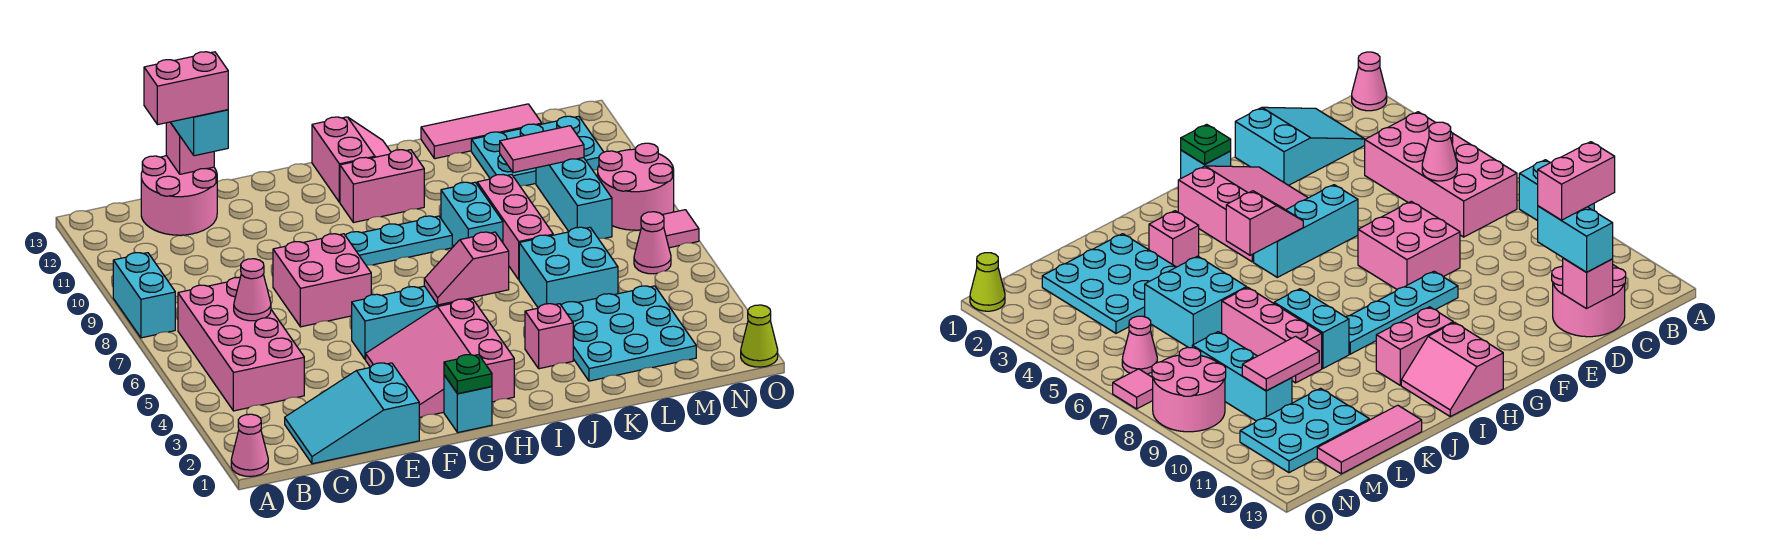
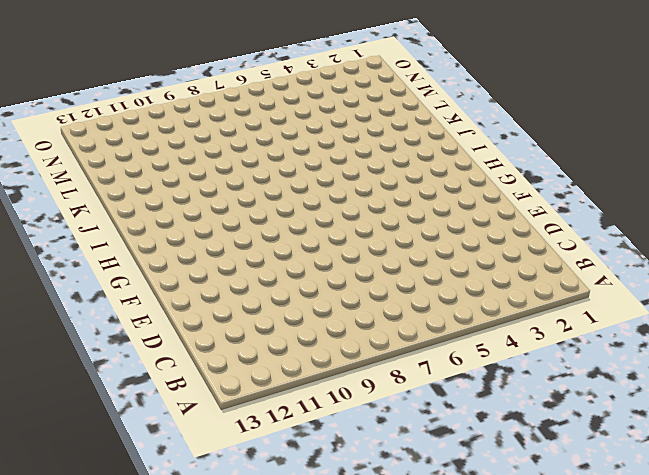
none -> pink cone A1 level 1
none -> cyan brick A8:A9 level 1
none -> pink brick B4:C7 level 1
none -> cyan slope C1:E2 level 1 top E

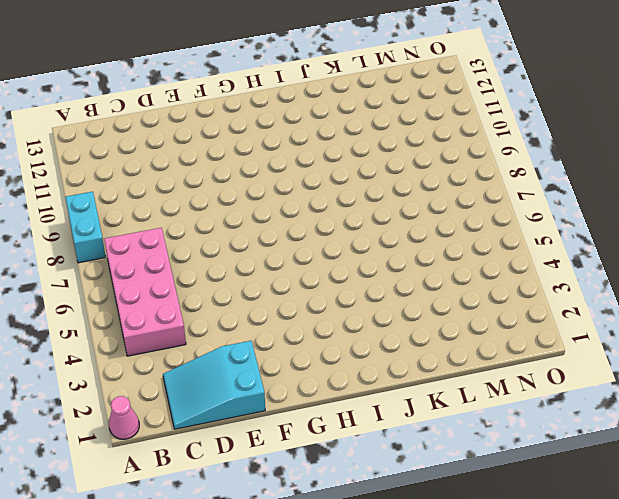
none -> pink round brick C12:D13 level 1
none -> pink brick E7:F8 level 1
none -> pink slope F2:H4 level 1 top H
none -> cyan brick F5:H5 level 1

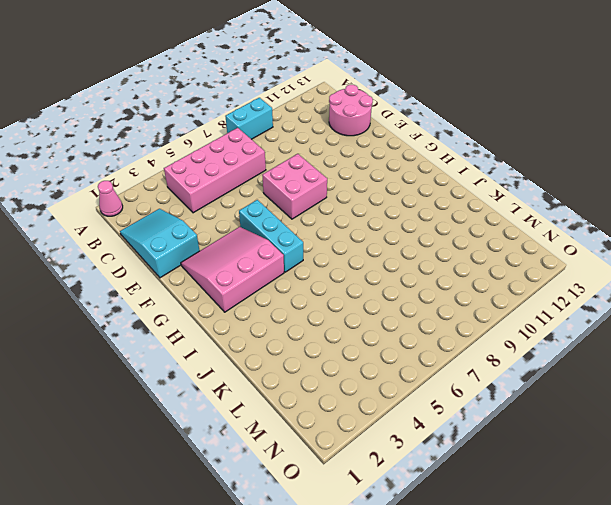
none -> cyan plate F9:I9 level 1
none -> cyan brick G1 level 1
none -> pink brick H11:I11 level 1
none -> pink slope H12:I13 level 1 top H

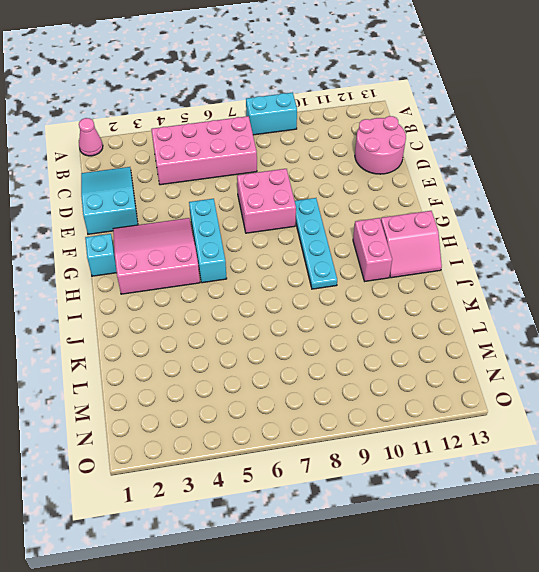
none -> pink brick J3 level 1
none -> cyan brick J8:J9 level 1
none -> cyan plate K2:M4 level 1
none -> cyan brick K5:L6 level 1

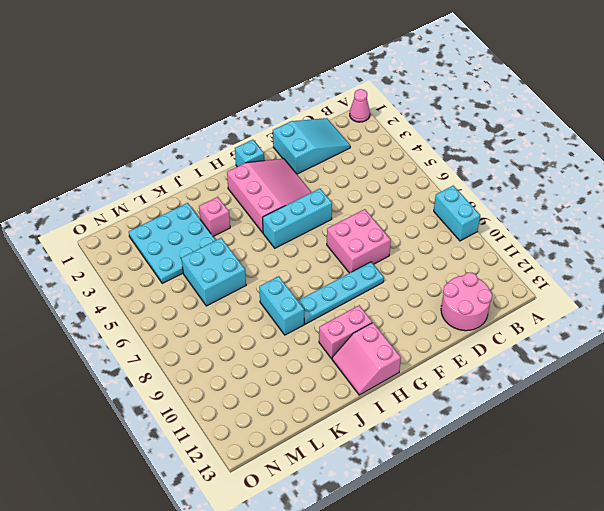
none -> pink brick B4:C7 level 1
none -> pink brick K7:K9 level 1
none -> pink tile K13:M13 level 1
none -> cyan plate L11:N12 level 1

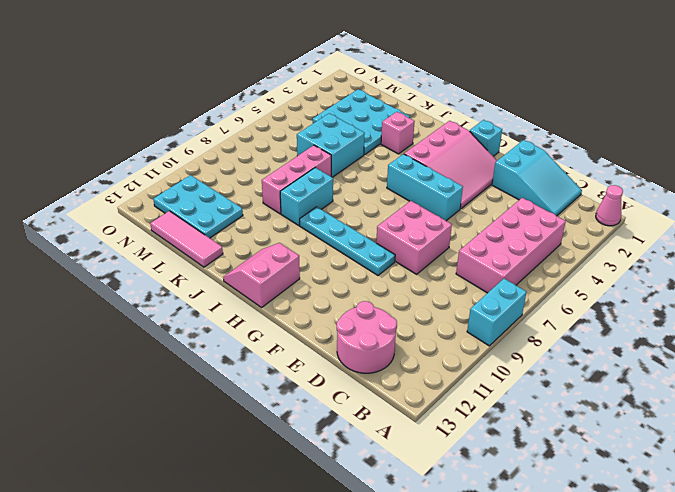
none -> pink brick H11:I11 level 1
none -> cyan brick M8:M10 level 1
none -> pink cone N6 level 1
none -> pink round brick N8:O9 level 1

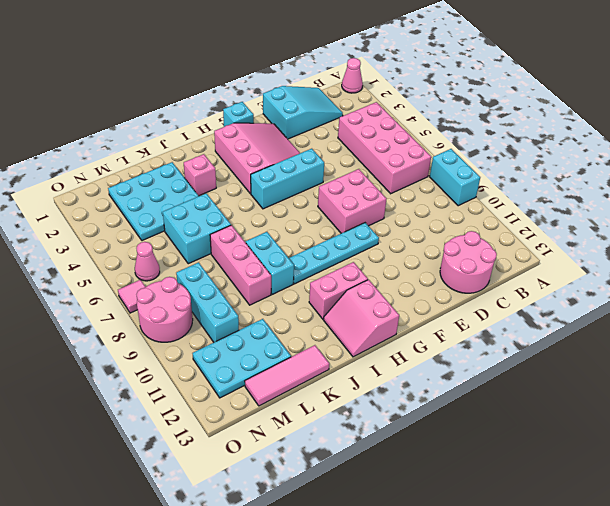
none -> lime cone O1 level 1
none -> pink cone C6 level 2
none -> pink brick D13 level 2
none -> green plate G1 level 2

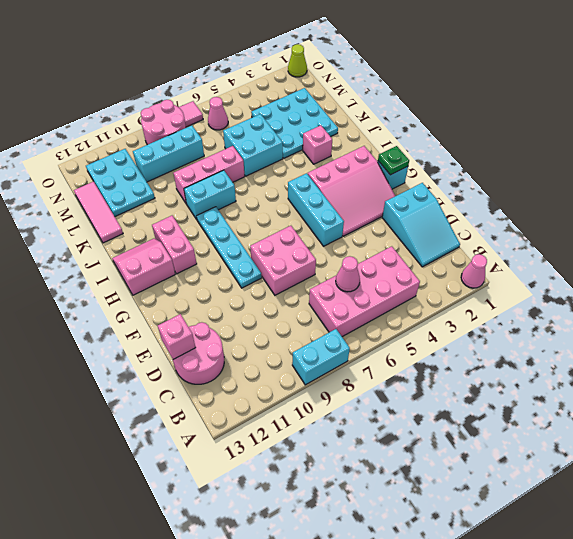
none -> pink slope H5:I5 level 2 top I
none -> pink tile L10:M10 level 2
none -> cyan brick D12:D13 level 3
none -> pink brick C12:D12 level 4

